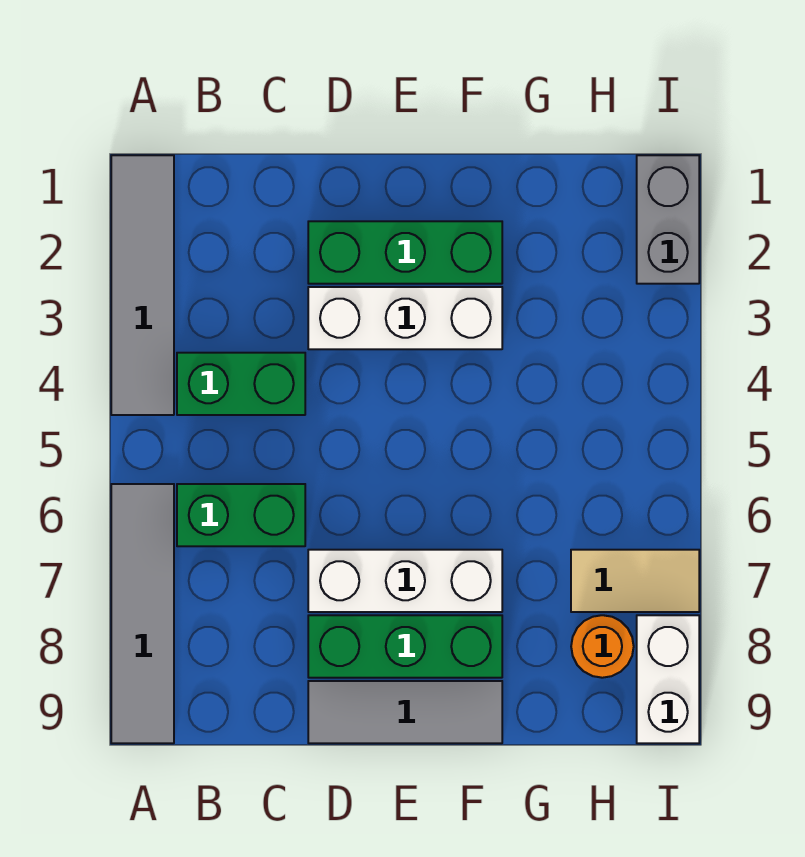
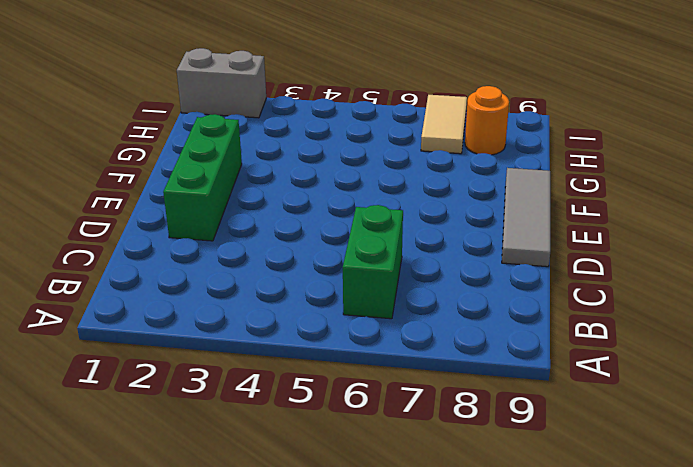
none -> grey tile A1:A4 level 1
none -> grey tile A6:A9 level 1
none -> green brick B4:C4 level 1

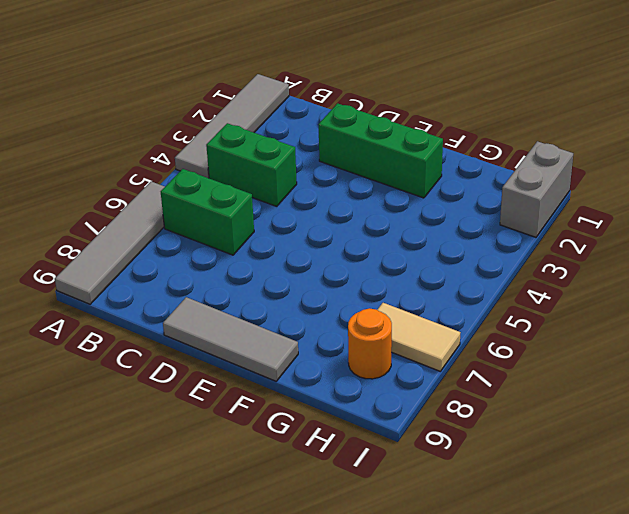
none -> white brick D3:F3 level 1
none -> white brick D7:F7 level 1
none -> green brick D8:F8 level 1

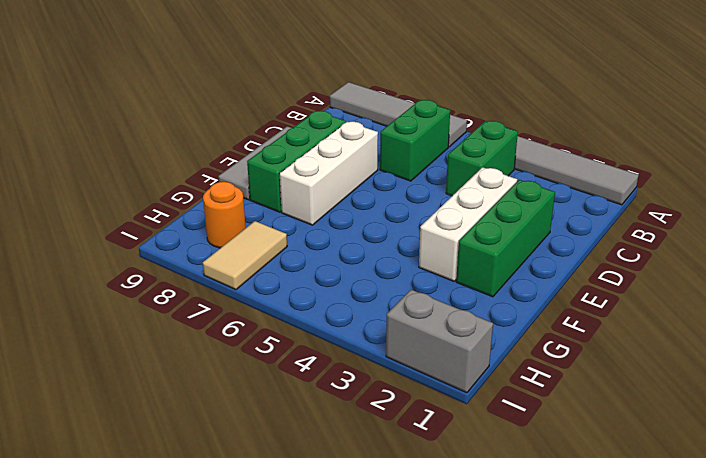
none -> white brick I8:I9 level 1

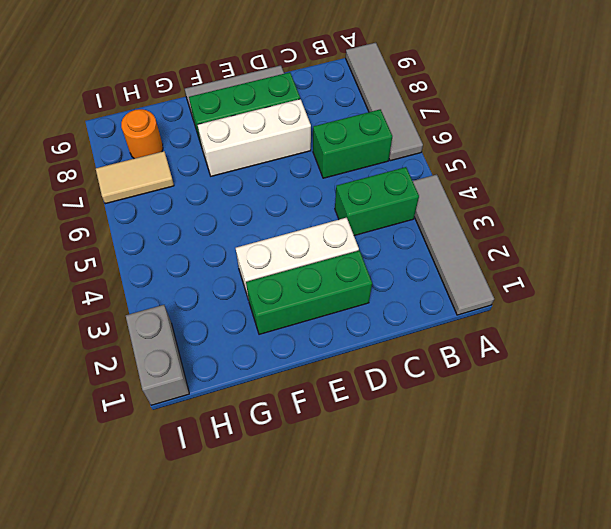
none -> white brick I8:I9 level 1

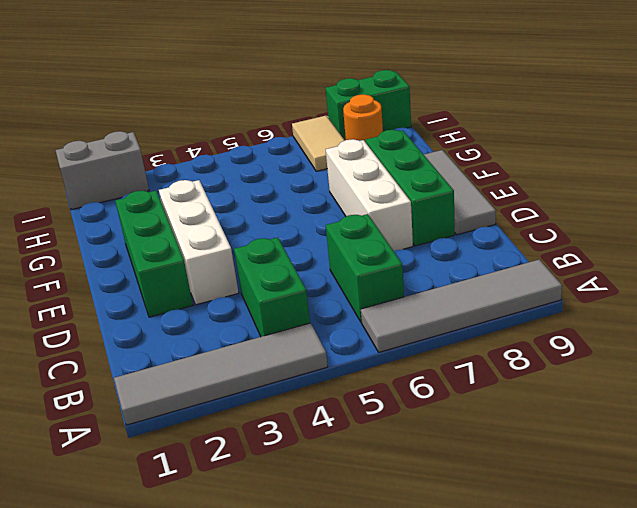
green brick I8:I9 level 1 -> white brick I8:I9 level 1

